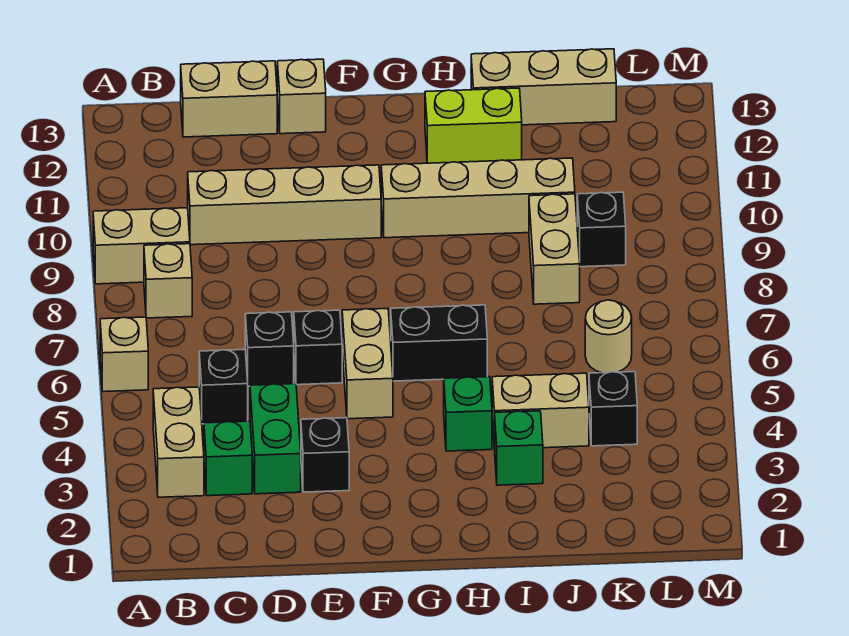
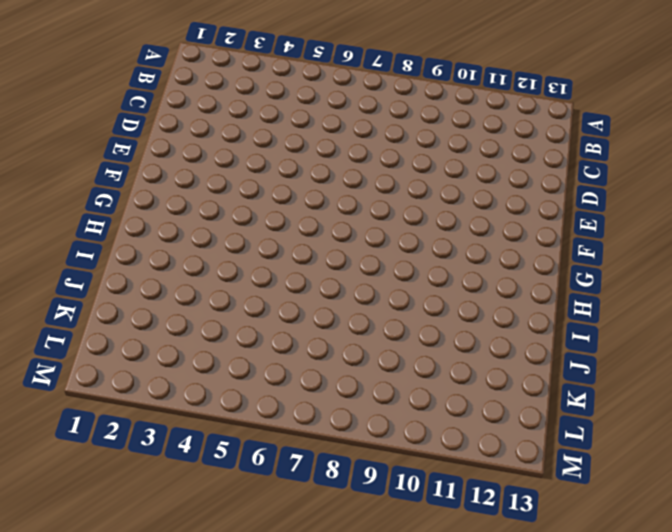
none -> tan brick A6 level 1
none -> tan brick A9:B9 level 1
none -> tan brick B3:B4 level 1

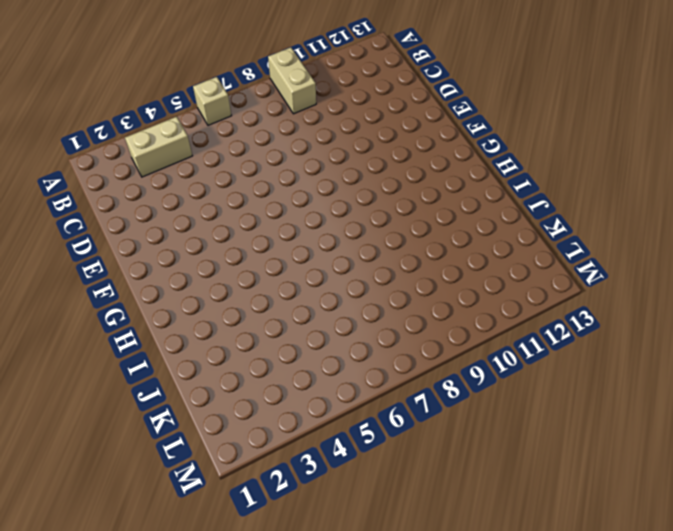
none -> tan brick B8 level 1
none -> green brick C3 level 1
none -> black brick C5 level 1

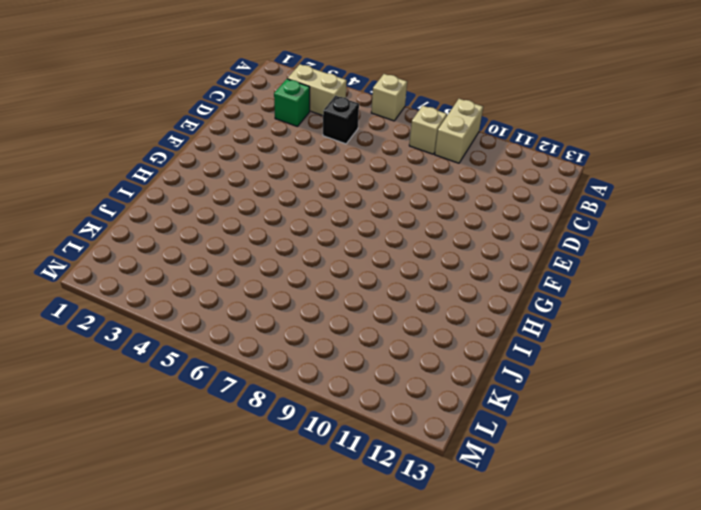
none -> tan brick C10:F10 level 1
none -> tan brick C13:D13 level 1
none -> green brick D3:D4 level 1

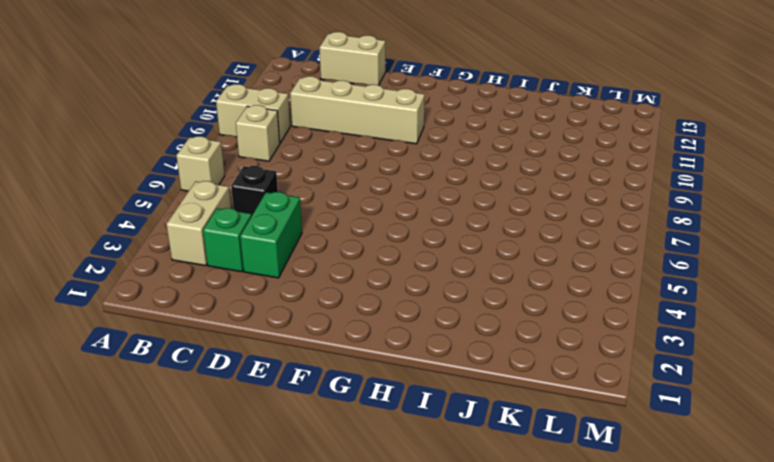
none -> black brick D6 level 1
none -> black brick E3 level 1
none -> black brick E6 level 1

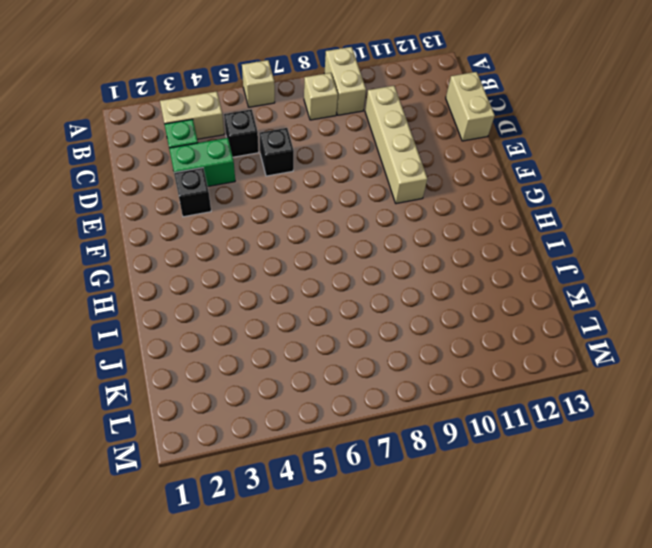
none -> black brick E6 level 1
none -> tan brick E13 level 1
none -> tan brick F5:F6 level 1

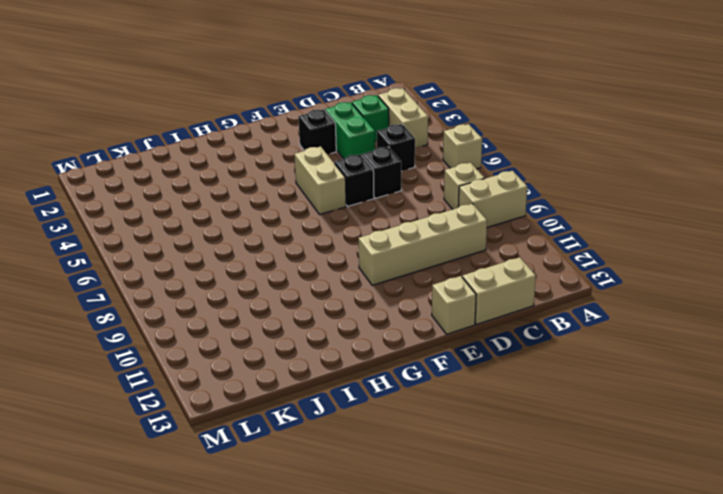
none -> black brick G6:H6 level 1
none -> tan brick G10:J10 level 1
none -> green brick H4 level 1

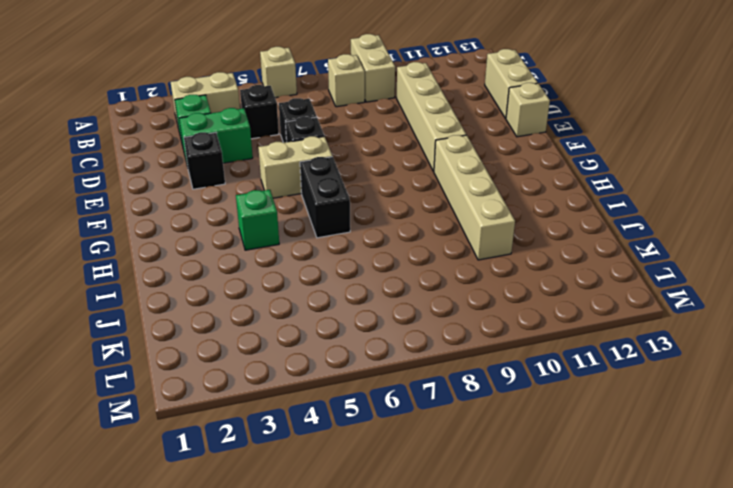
none -> lime brick H12:I12 level 1
none -> green brick I3 level 1
none -> tan brick I4:J4 level 1

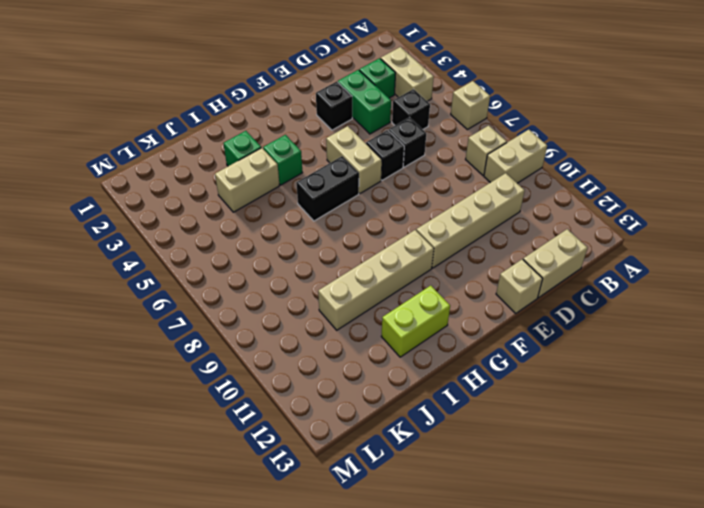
none -> tan brick I13:K13 level 1
none -> tan brick J8:J9 level 1
none -> black brick K4 level 1

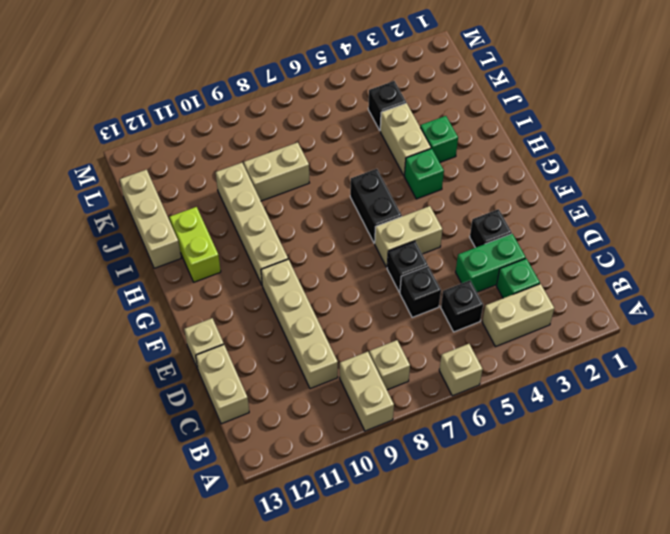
none -> tan round brick K6 level 1
none -> black brick K9 level 1

